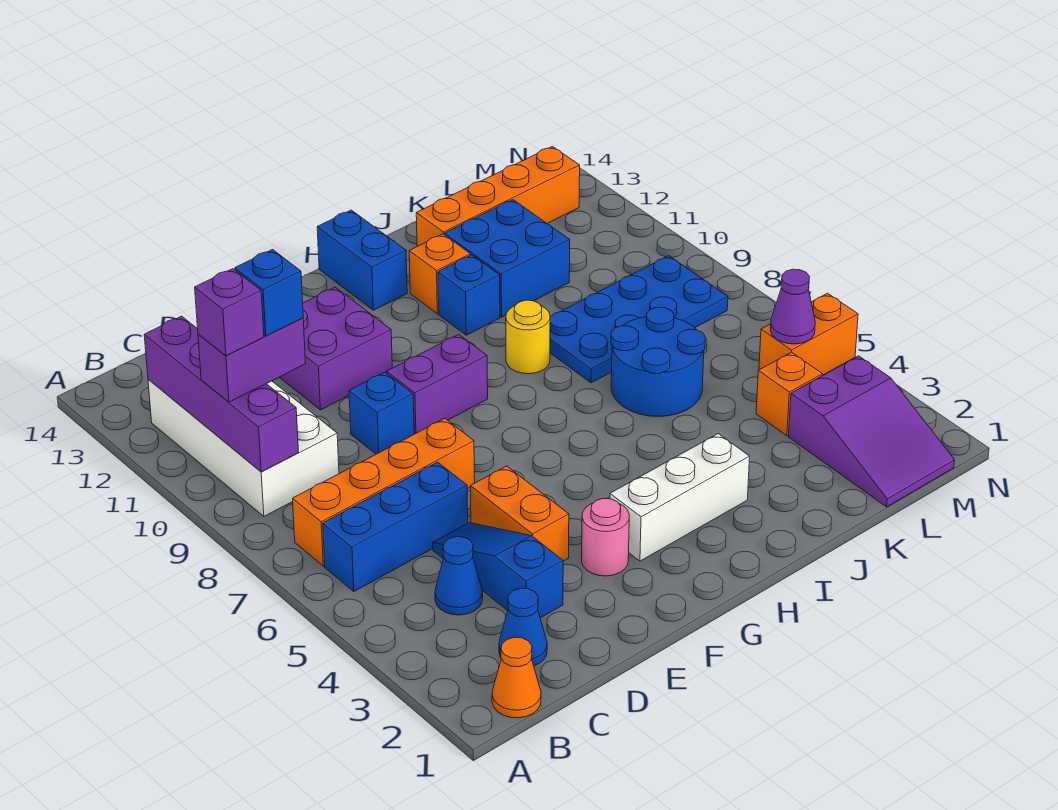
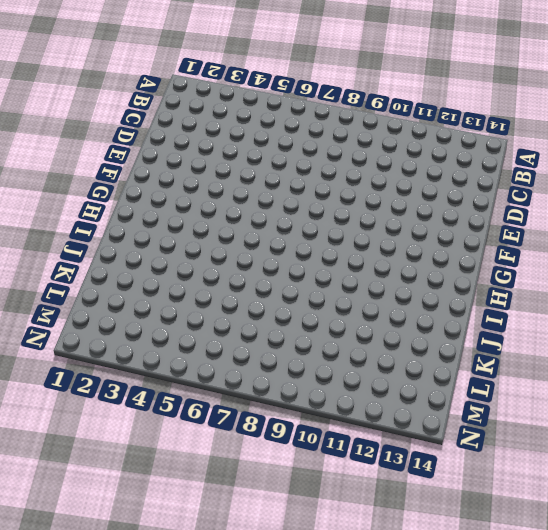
none -> orange cone B1 level 1
none -> blue brick B6:D6 level 1
none -> orange brick B7:E7 level 1

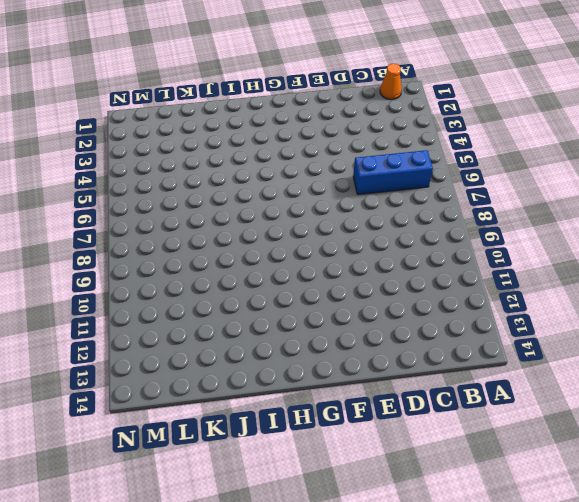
none -> orange brick B7:E7 level 1
none -> white brick B9:C12 level 1
none -> blue cone C2 level 1

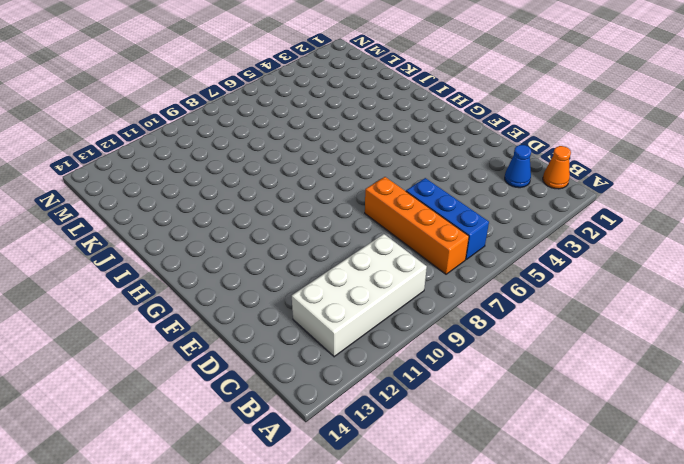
none -> blue cone C4 level 1
none -> blue slope D3:D5 level 1 top 3
none -> orange brick E4:E5 level 1

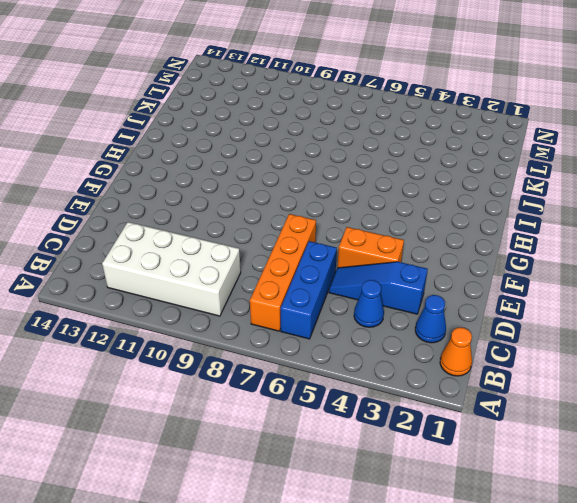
none -> blue brick E9 level 1
none -> purple brick E11:F12 level 1
none -> pink round brick F3 level 1

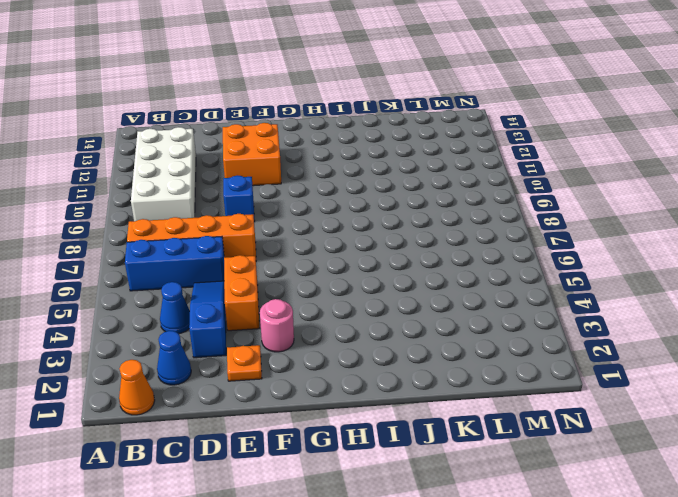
orange plate E2 level 1 -> none
orange brick E11:F12 level 1 -> purple brick E11:F12 level 1
none -> purple brick F9:G9 level 1
none -> white brick G3:I3 level 1
none -> blue brick H13:H14 level 1

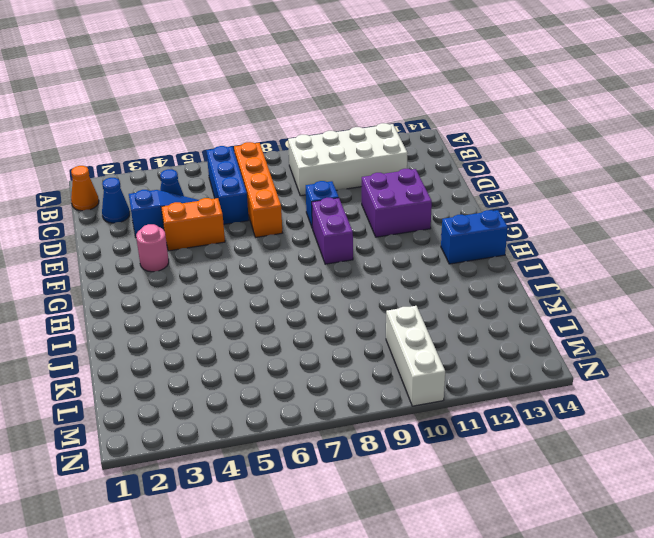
white brick L10:N10 level 1 -> white brick G3:I3 level 1
none -> yellow round brick I9 level 1
none -> blue brick I11 level 1
none -> orange brick I12 level 1

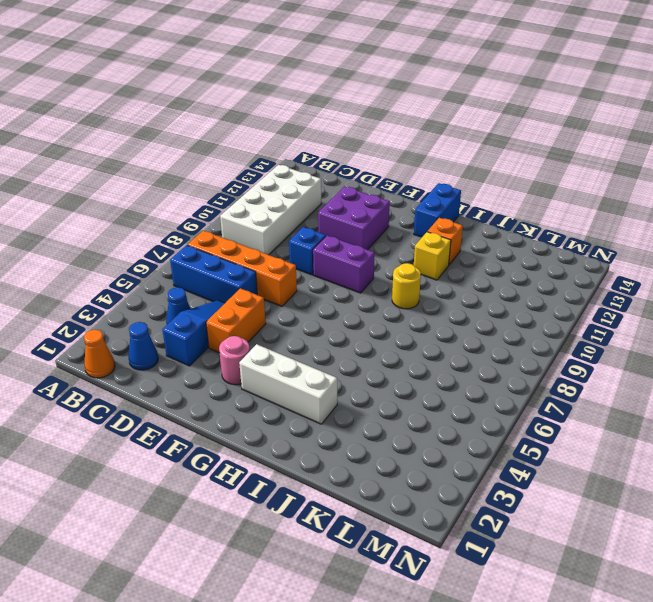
yellow brick I11 level 1 -> blue brick I11 level 1
none -> blue round brick J6:K7 level 1
none -> blue plate J8:M9 level 1
none -> blue brick J11:K12 level 1

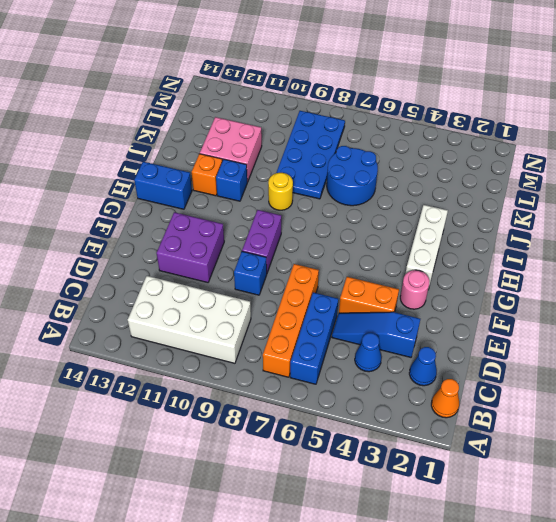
pink brick J11:K12 level 1 -> blue brick J11:K12 level 1
none -> orange brick J13:M13 level 1
none -> purple slope L1:M3 level 1 top 3
none -> orange brick L4 level 1

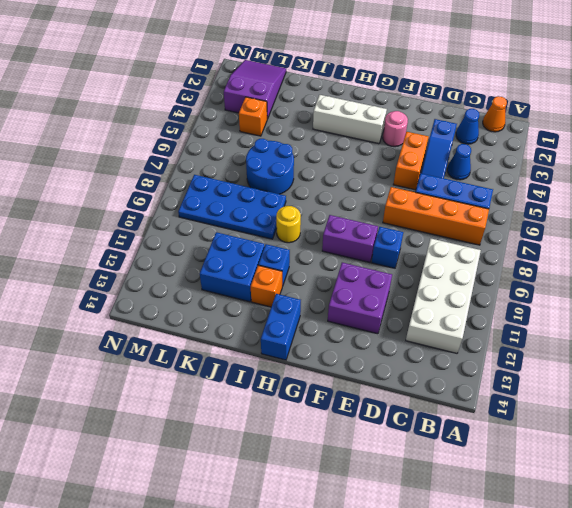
none -> orange brick J13:M13 level 1
none -> orange brick M5:N5 level 1
none -> purple brick B9:B12 level 2

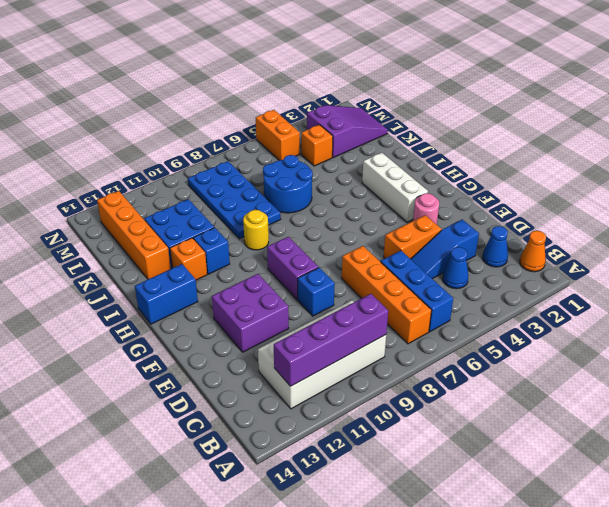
none -> purple cone M5 level 2
none -> purple brick B10:C10 level 3
none -> purple brick B10 level 4

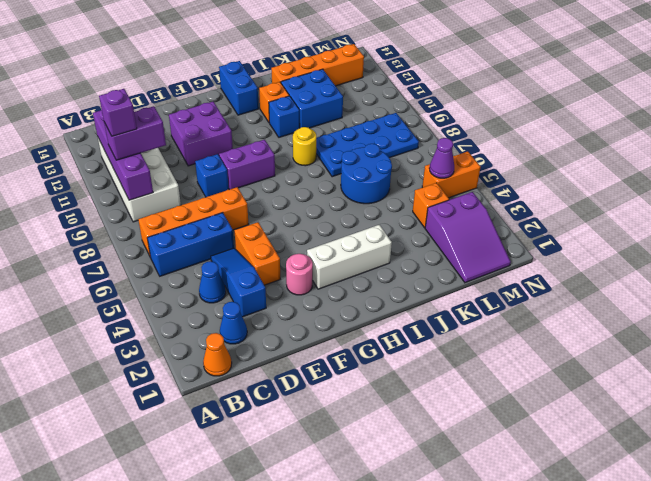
none -> blue brick C10 level 4

